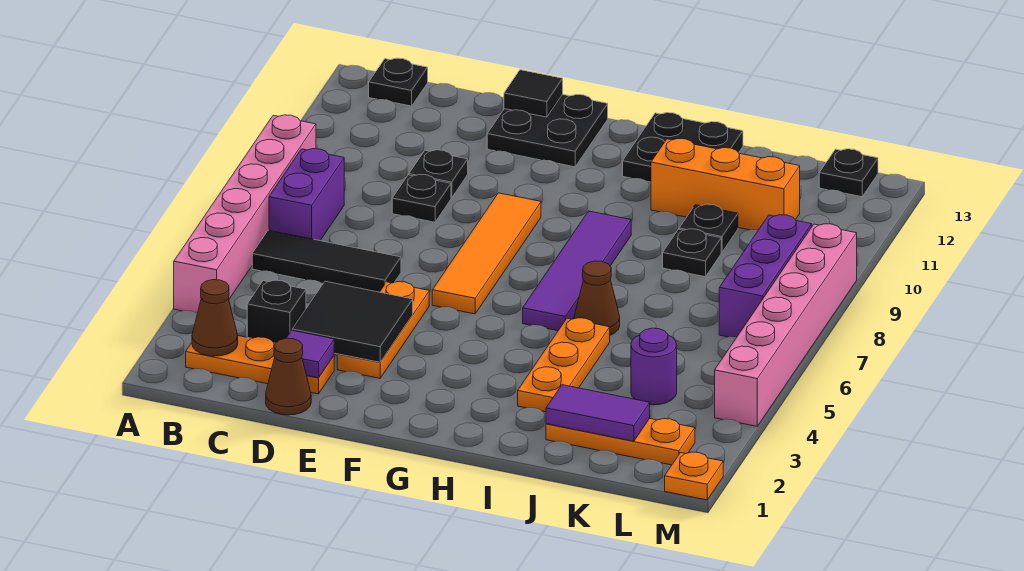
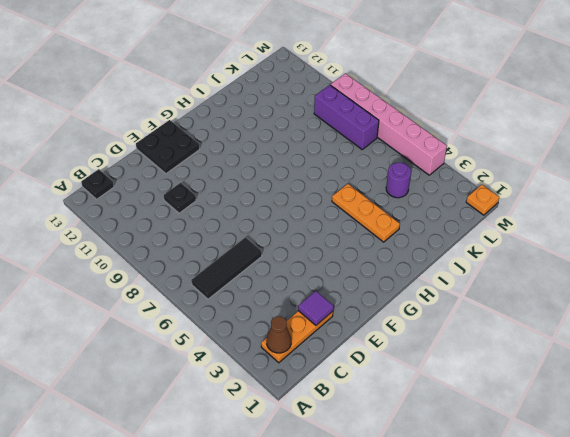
none -> pink brick A4:A9 level 1
none -> purple brick B7:B8 level 1
none -> black brick C3 level 1
none -> brown cone D1 level 1

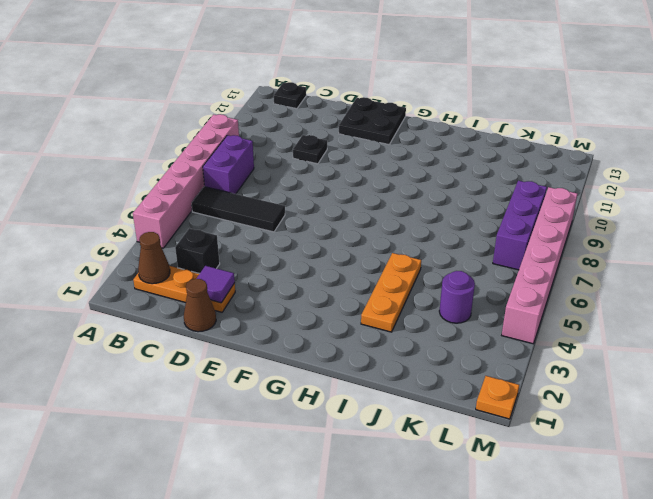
none -> black plate D9 level 1
none -> orange plate E3:E5 level 1
none -> orange tile F6:F9 level 1
none -> purple tile H6:H9 level 1

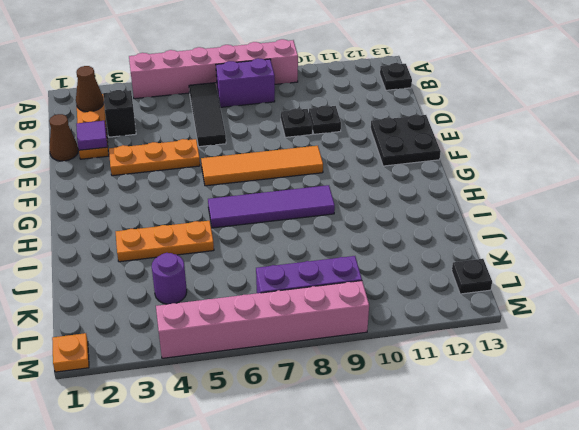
none -> black plate H12:I13 level 1
none -> brown cone I6 level 1
none -> orange brick I11:K11 level 1
none -> orange plate J2:L2 level 1

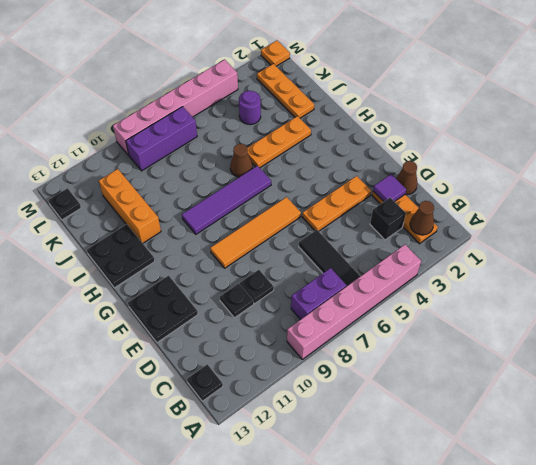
none -> black plate J9 level 1
none -> black plate J10 level 1
none -> black tile D3:E4 level 2
none -> black tile E13 level 2

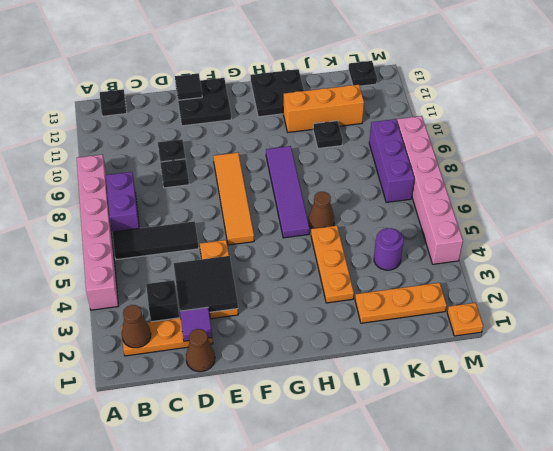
none -> black plate J9 level 1
none -> purple tile J2:K2 level 2

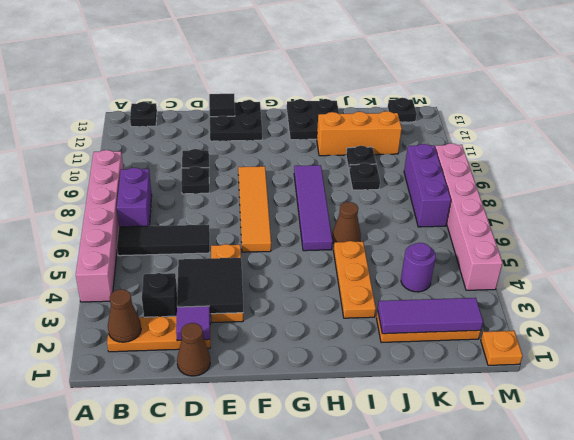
purple tile J2:L2 level 2 -> purple tile J2:K2 level 2

